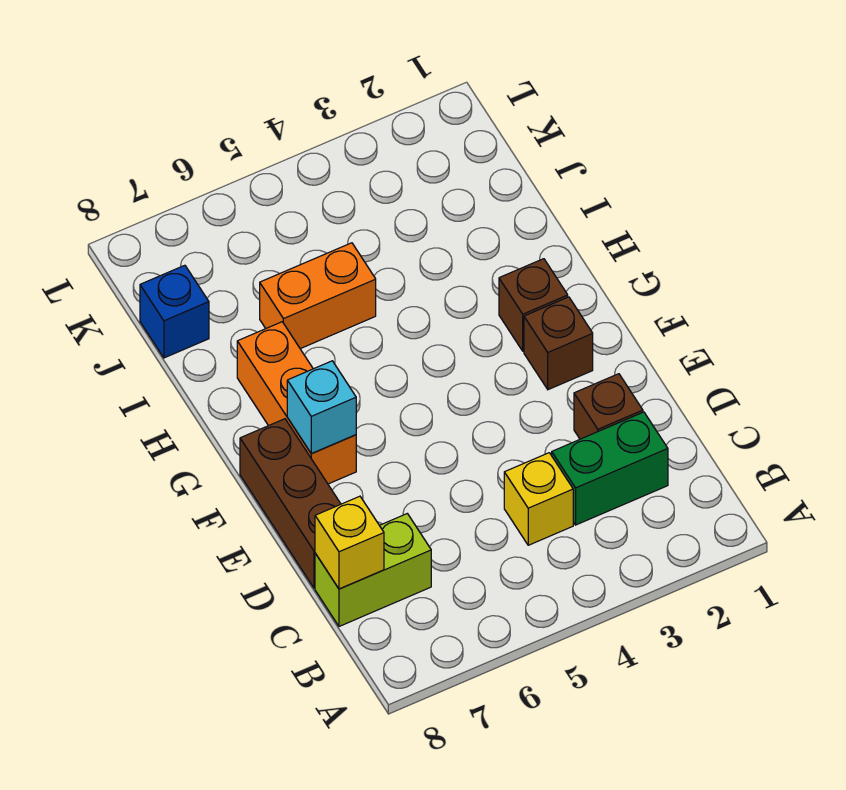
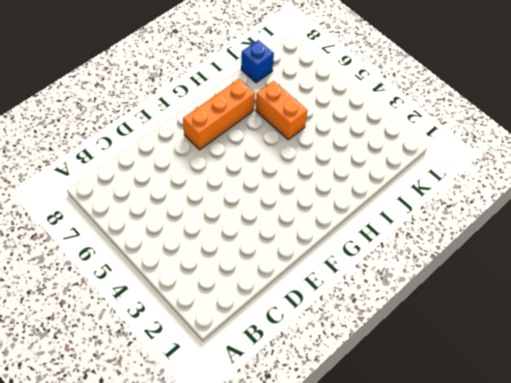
none -> green brick C2:C3 level 1
none -> yellow brick C4 level 1
none -> lime brick C7:C8 level 1

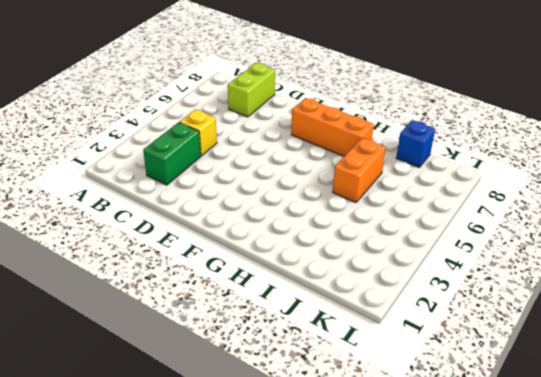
none -> brown brick D2 level 1
none -> brown brick D8:F8 level 1
none -> brown brick F2 level 1

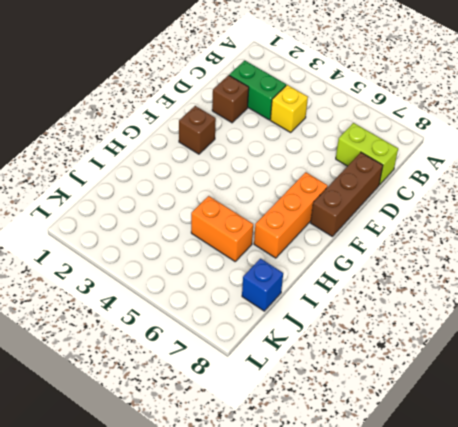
none -> brown brick G2 level 1
none -> yellow brick C8 level 2
none -> cyan brick F7 level 2

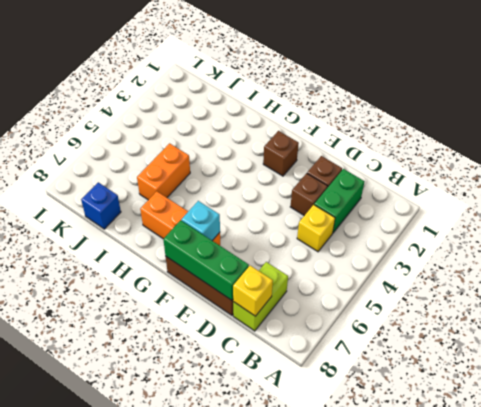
brown brick D3 level 1 -> brown brick G2 level 1
green brick D8:F8 level 2 -> none

